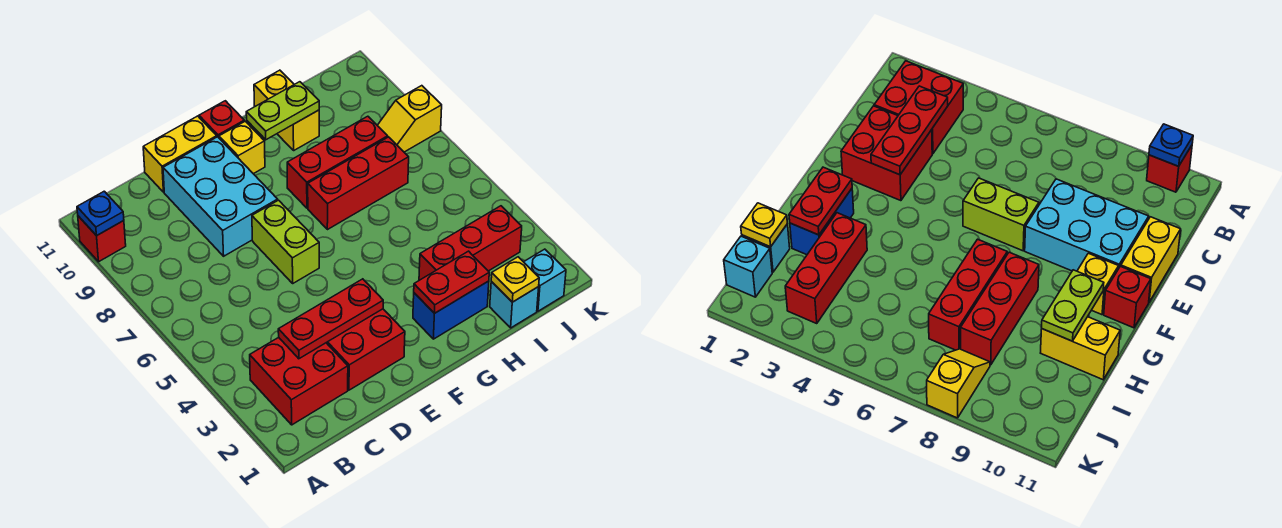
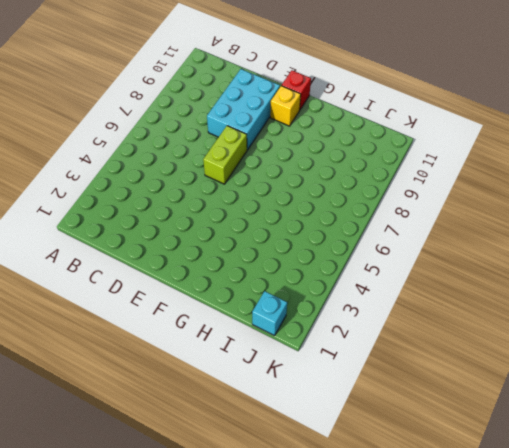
none -> red brick A10 level 1
none -> red brick B2:C3 level 1
none -> red brick D2:E3 level 1

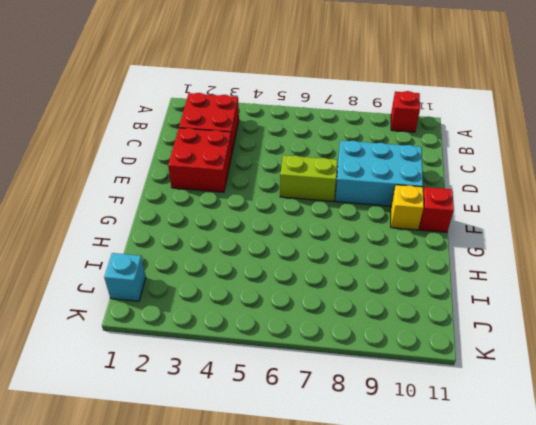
none -> yellow brick D11:E11 level 1
none -> blue brick G2:H2 level 1
none -> red brick G7:I7 level 1

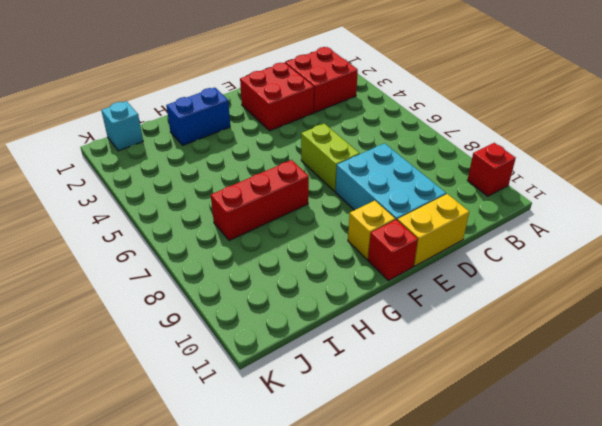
none -> red brick G8:I8 level 1
none -> red brick H3:J3 level 1
none -> yellow brick H10:H11 level 1

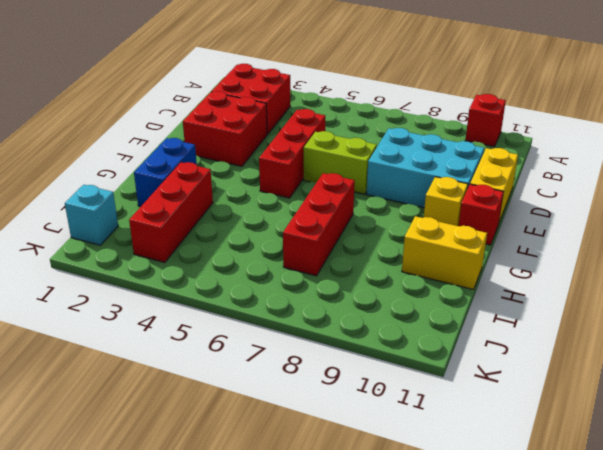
red brick D5:F5 level 1 -> red brick G8:I8 level 1
none -> cyan brick I1 level 1
none -> yellow slope J8:K8 level 1 top K
none -> blue plate A10 level 2

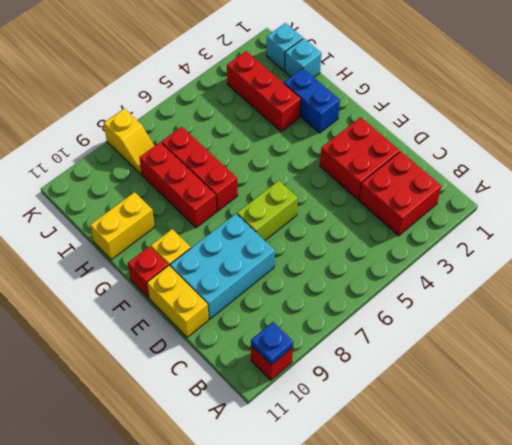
none -> red plate C3:E3 level 2
none -> red plate G2:H2 level 2
none -> lime plate G10:H10 level 2

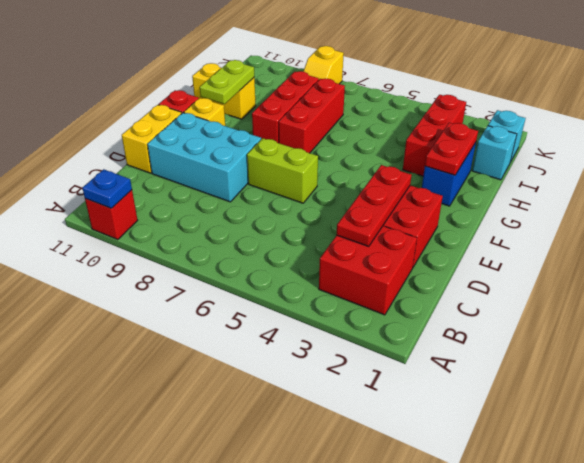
none -> yellow plate I1 level 2

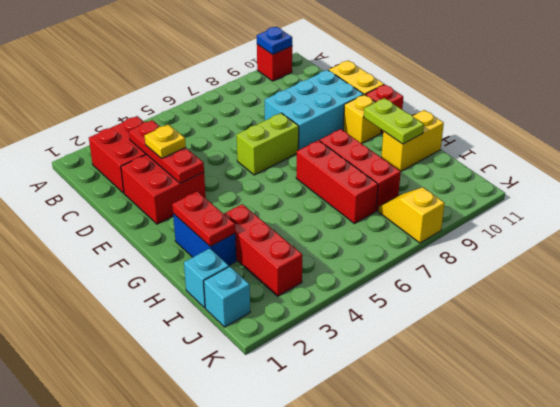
yellow plate D3 level 3 -> yellow plate I1 level 2

